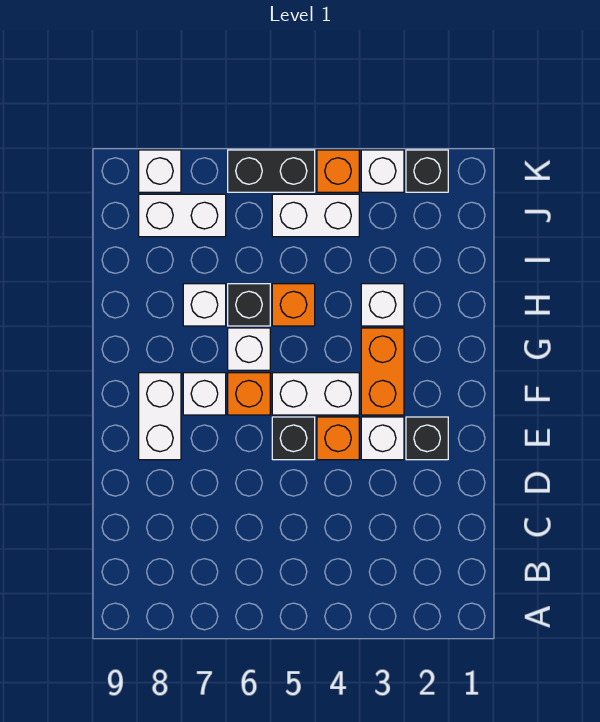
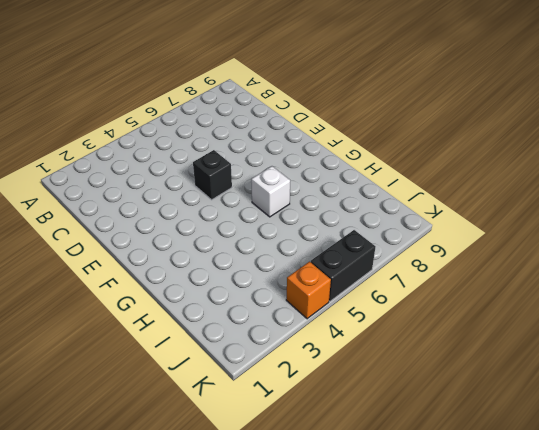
none -> black brick E2 level 1
none -> white brick E3 level 1
none -> orange brick E4 level 1

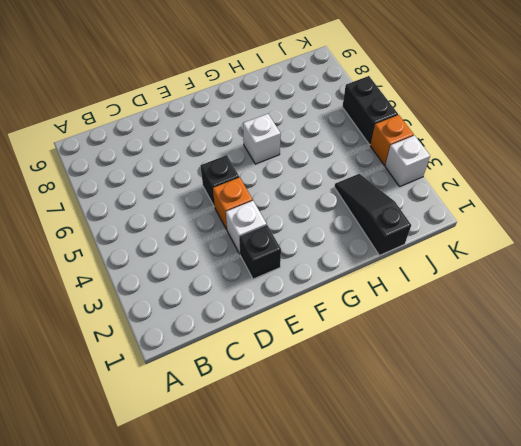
black slope I1:I3 level 1 top 1 -> none
none -> white brick E8:F8 level 1
none -> orange brick F3:G3 level 1
none -> white brick F4:F5 level 1

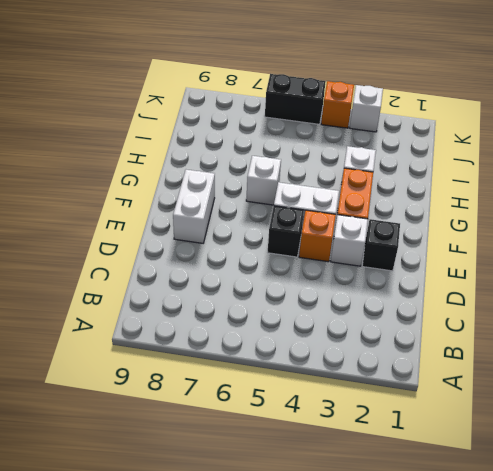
none -> orange brick F6 level 1
none -> white brick F7 level 1
none -> orange brick H5 level 1

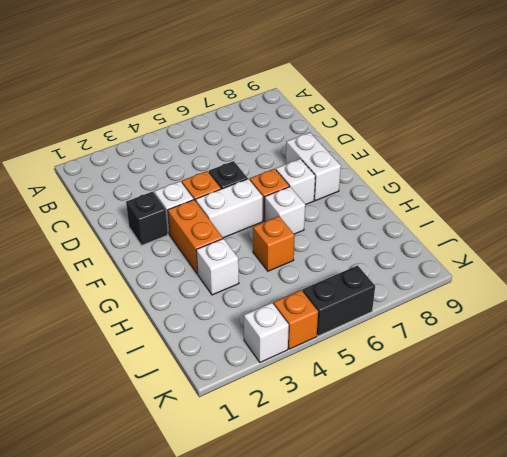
none -> black brick H6 level 1
none -> white brick H7 level 1
none -> white brick J4:J5 level 1

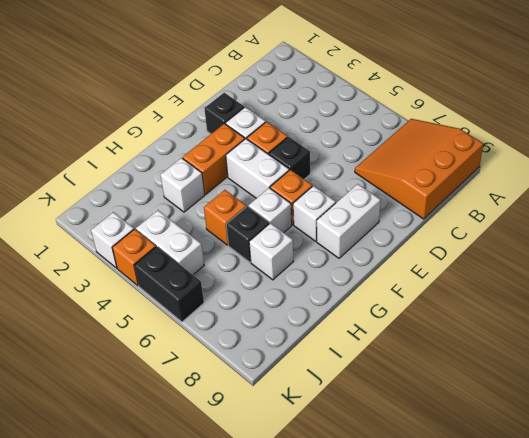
orange slope A7:C9 level 1 top 9 -> none
none -> white brick J7:J8 level 1
none -> black brick K2 level 1
none -> white brick K8 level 1

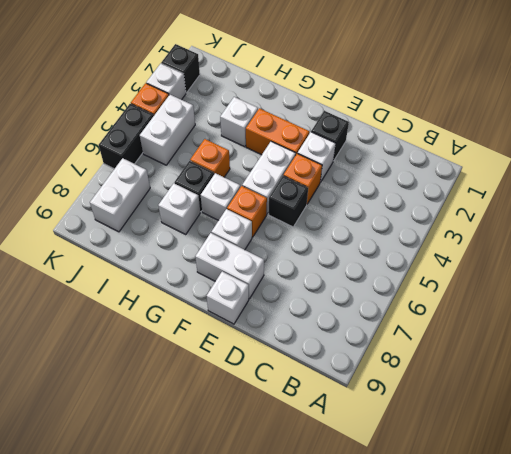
white brick E9 level 1 -> white brick K8 level 1

